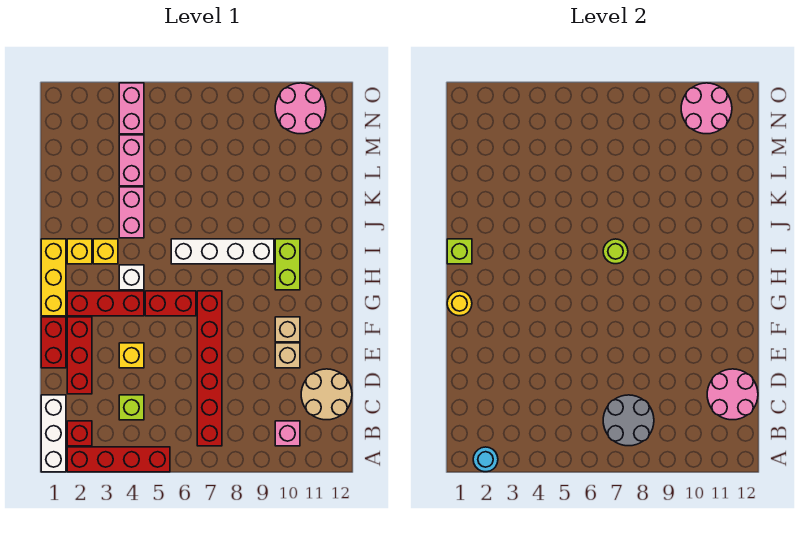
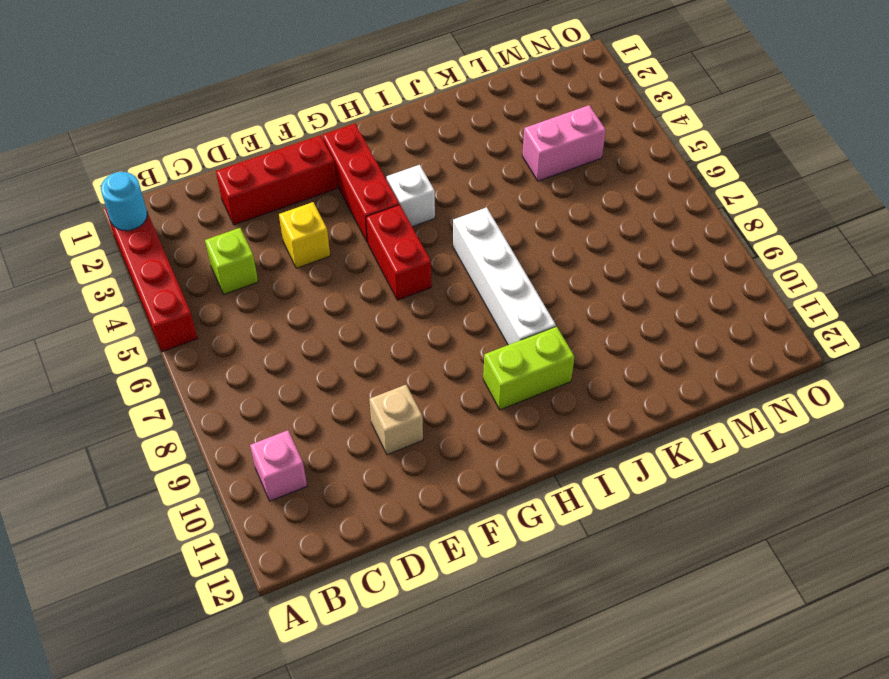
none -> white brick A1:C1 level 1
none -> red brick B2 level 1
none -> red brick B7:G7 level 1
none -> tan round brick C11:D12 level 1

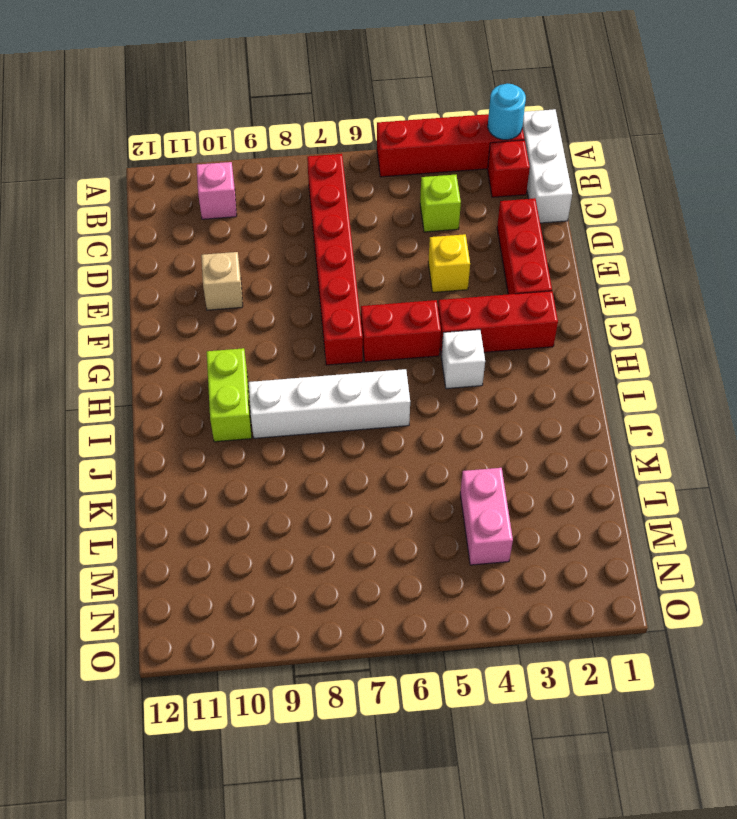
none -> tan round brick C11:D12 level 1
none -> red brick E1:F1 level 1
none -> tan brick F10 level 1
none -> yellow brick G1:I1 level 1

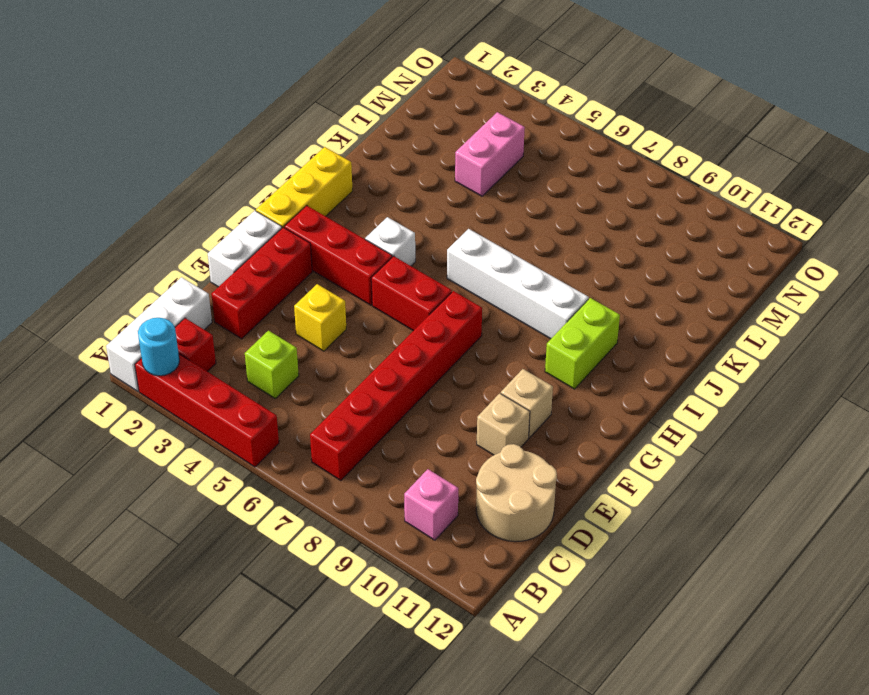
white brick E1:F1 level 1 -> red brick E1:F1 level 1
none -> yellow brick I2 level 1
none -> yellow brick I3 level 1
none -> pink brick J4:K4 level 1
none -> pink brick N4:O4 level 1

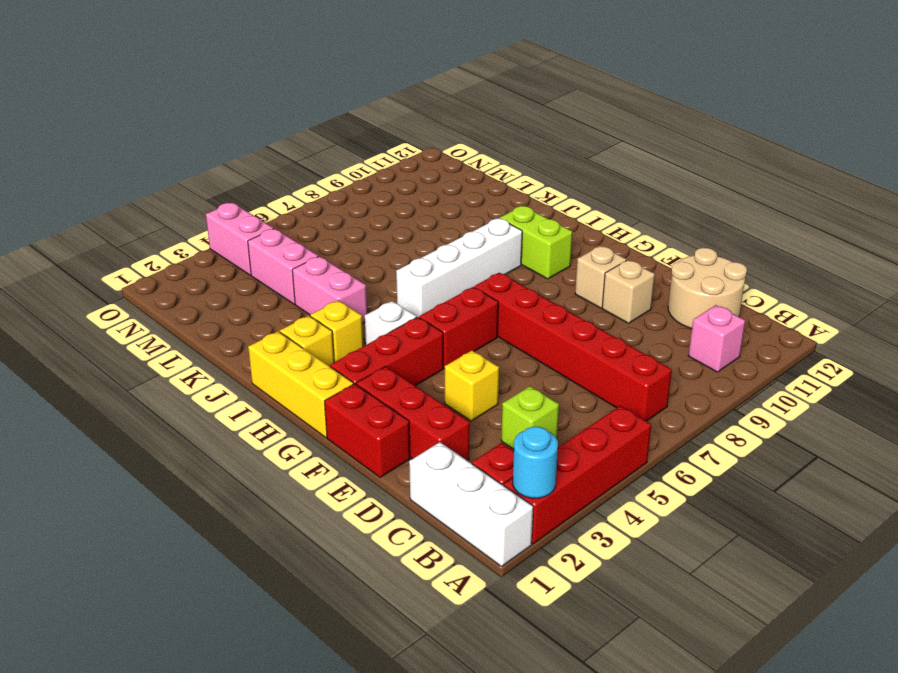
none -> pink round brick N10:O11 level 1
none -> grey round brick B7:C8 level 2
none -> pink round brick C11:D12 level 2
none -> yellow round brick G1 level 2

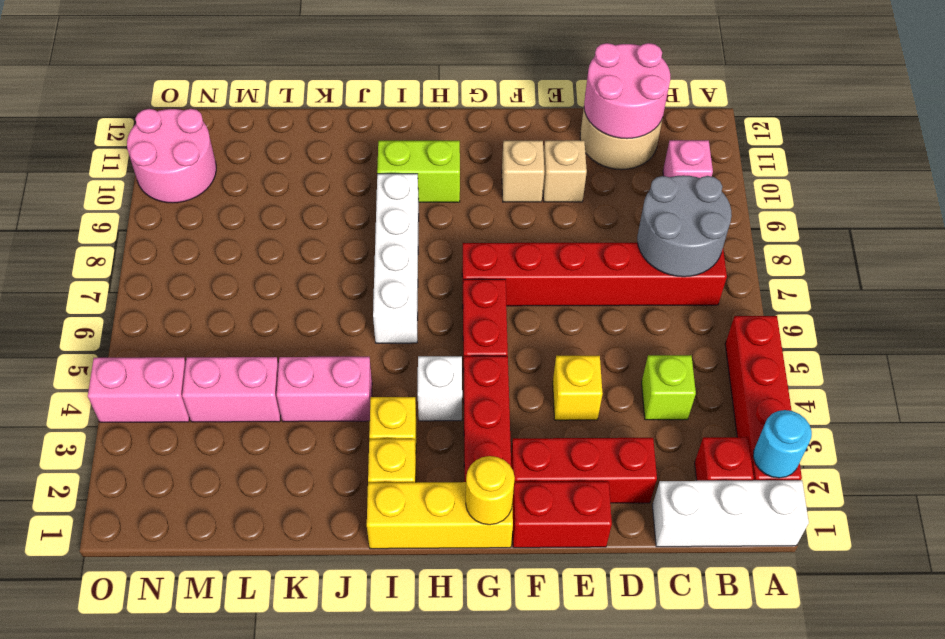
none -> lime brick I1 level 2
none -> lime round brick I7 level 2
none -> pink round brick N10:O11 level 2

